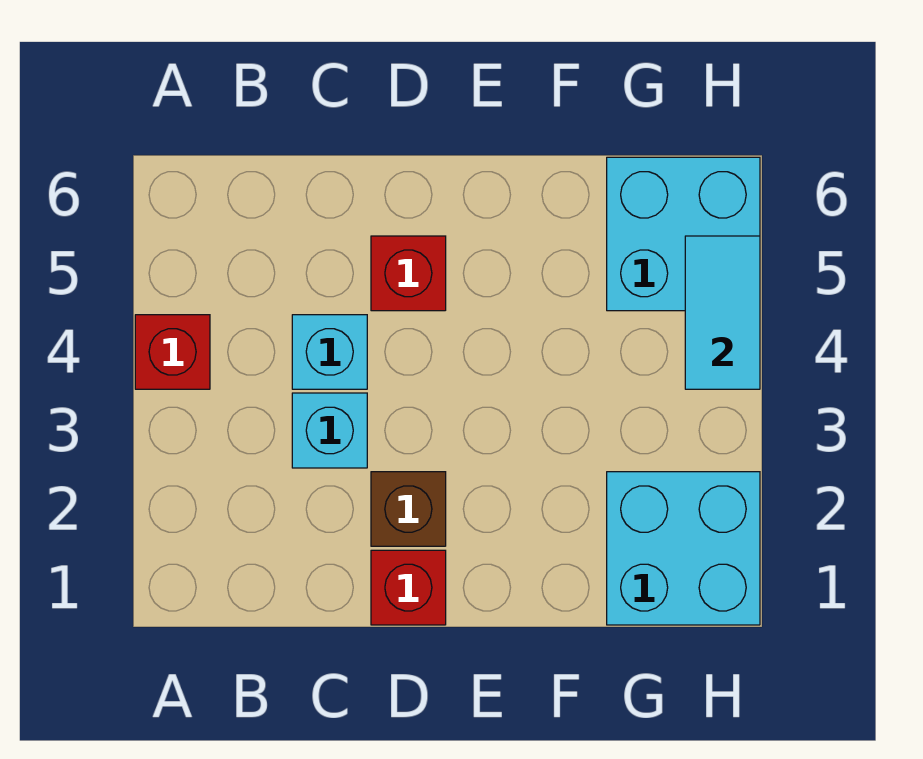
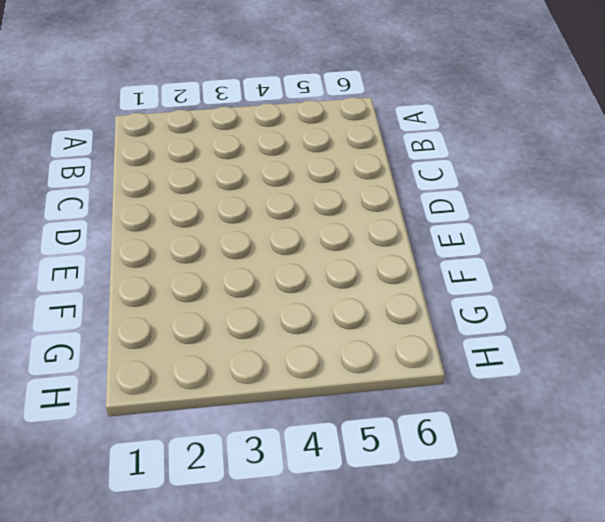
none -> red brick A4 level 1
none -> cyan brick C3 level 1

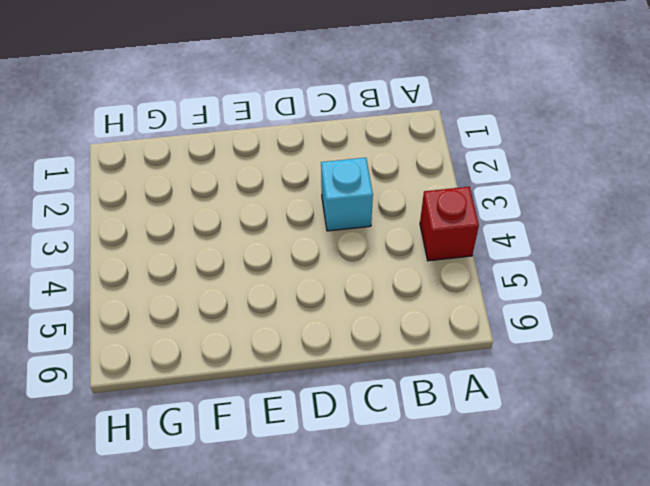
none -> cyan brick C4 level 1
none -> red brick D1 level 1

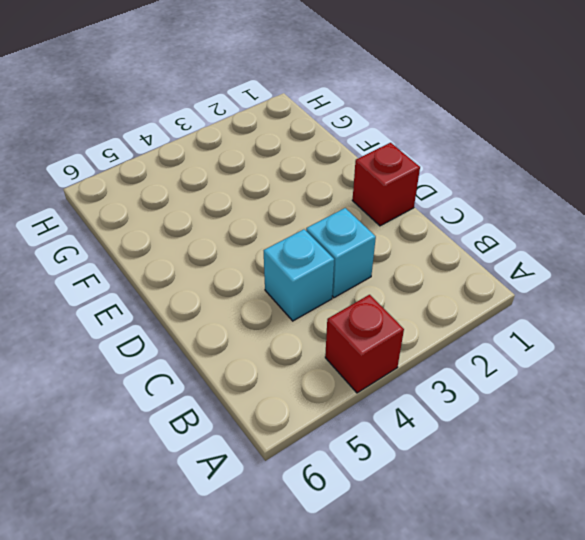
none -> brown brick D2 level 1
none -> red brick D5 level 1

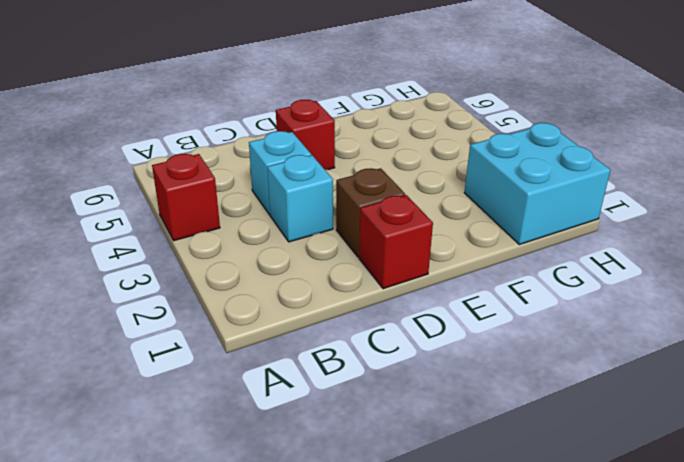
none -> cyan brick G5:H6 level 1
none -> cyan tile H4:H5 level 2

